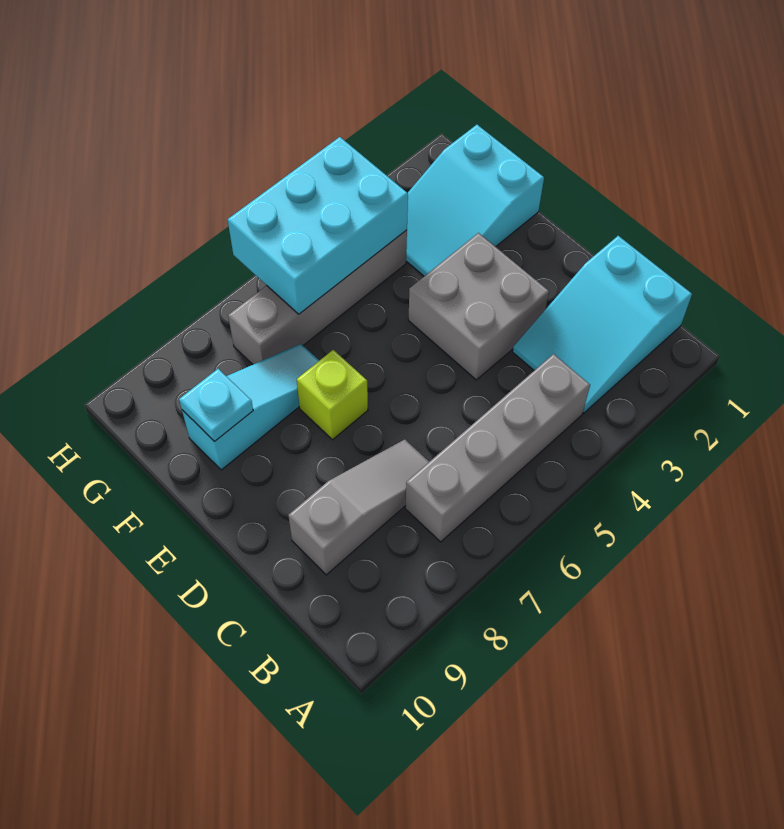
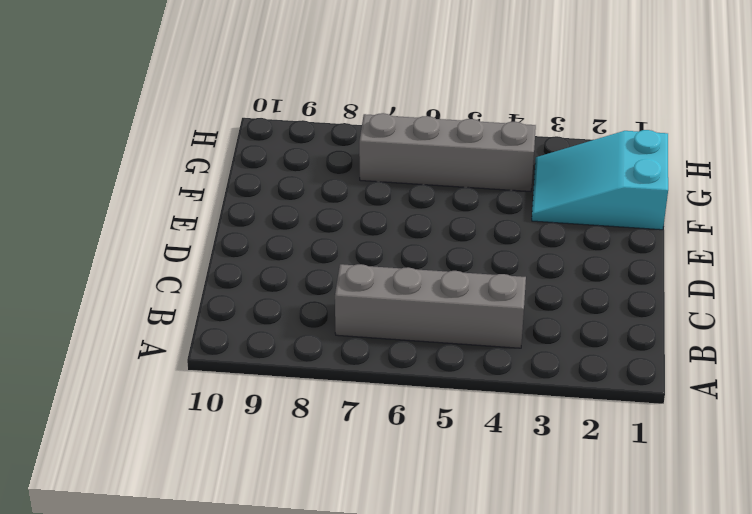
none -> cyan slope B1:C3 level 1 top 1
none -> grey slope C7:C9 level 1 top 9

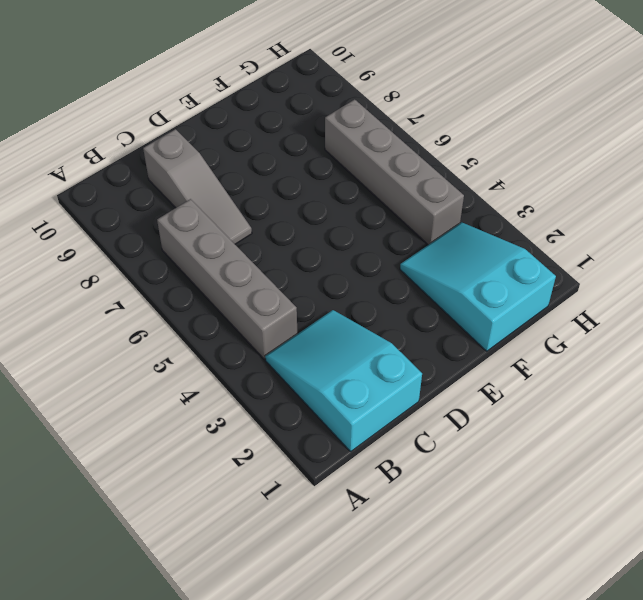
none -> grey brick D3:E4 level 1
none -> lime brick E7 level 1

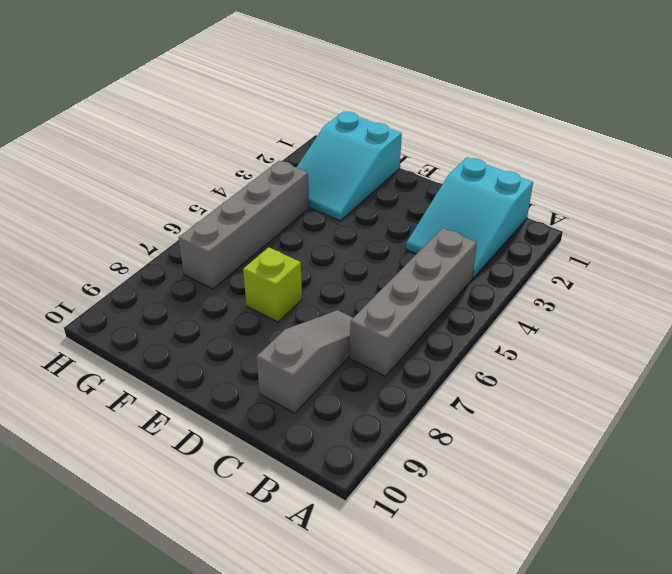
none -> grey brick D3:E4 level 1
none -> cyan slope F7:F9 level 1 top 9

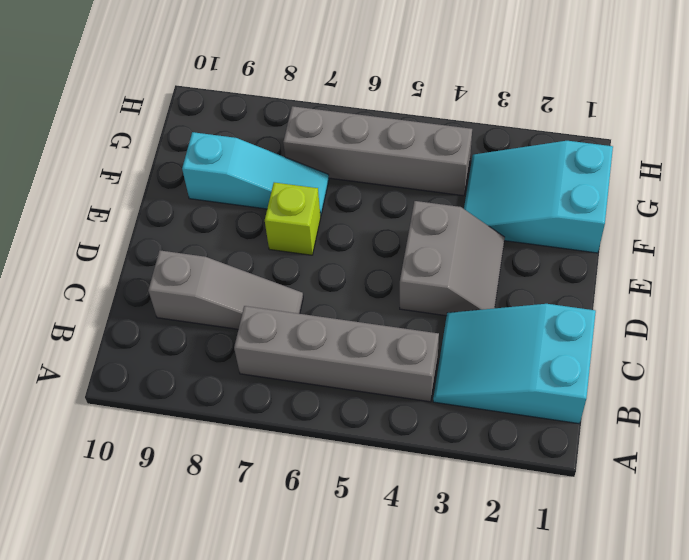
grey slope D3:E4 level 1 top 4 -> grey brick D3:E4 level 1
none -> cyan plate F9 level 2
none -> cyan brick G4:H6 level 2

